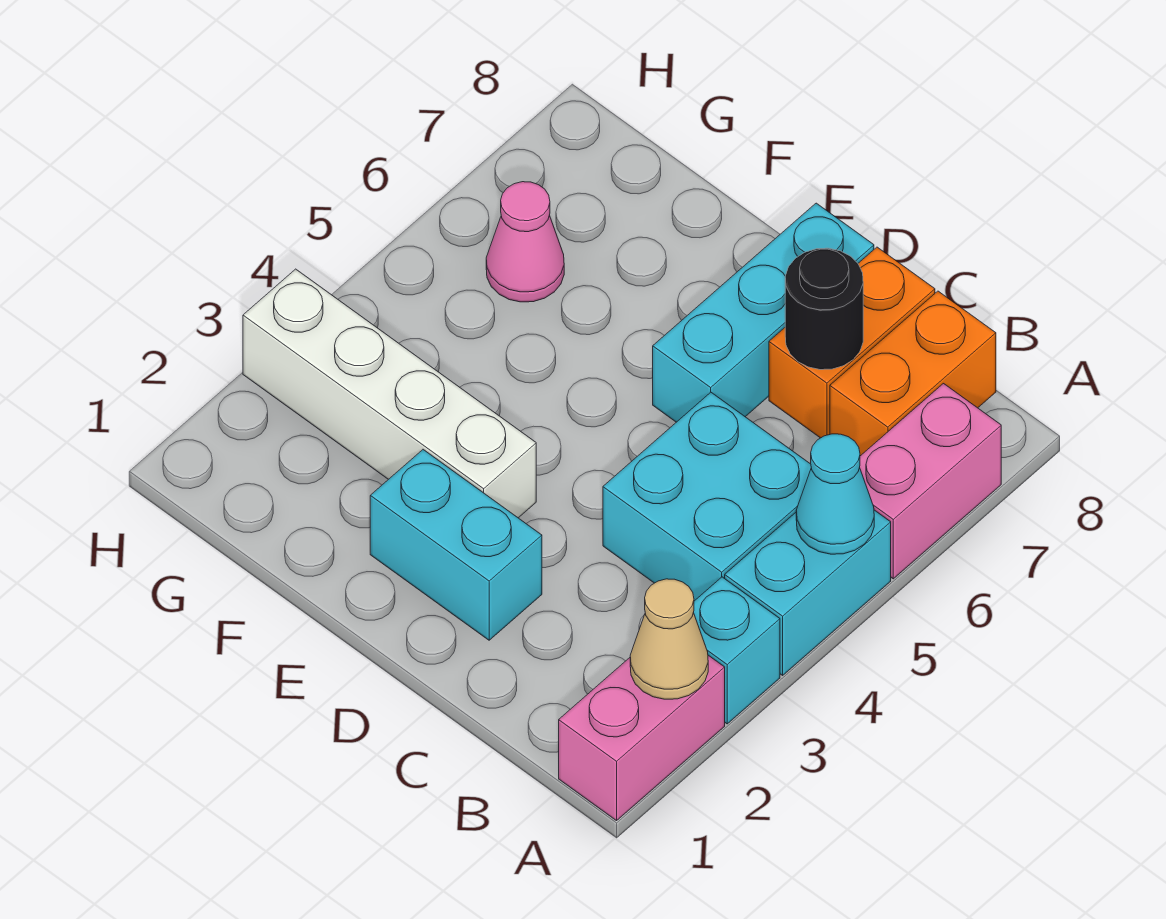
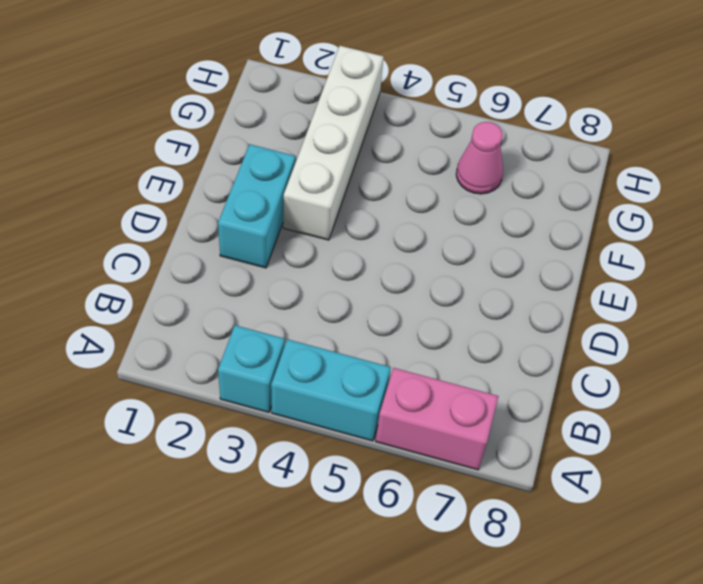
none -> pink brick A1:A2 level 1
none -> cyan brick B4:C5 level 1
none -> orange brick B7:B8 level 1

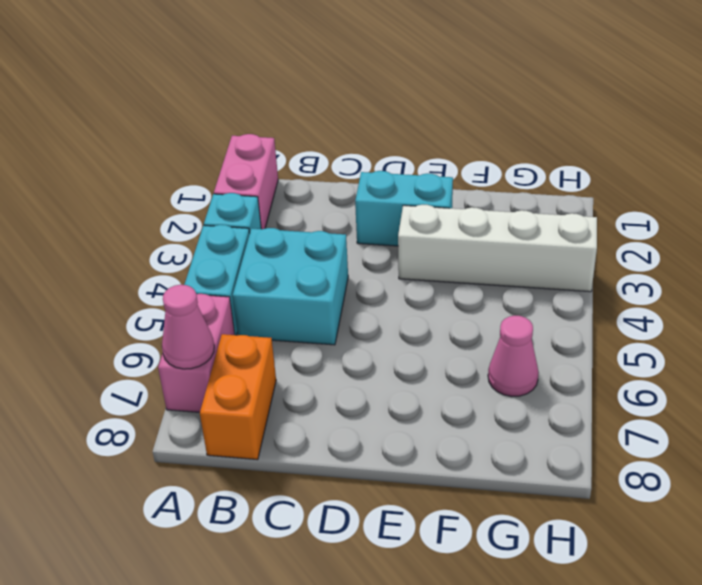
pink cone A7 level 2 -> none
none -> orange brick C7:C8 level 1
none -> cyan brick D6:D8 level 1
none -> tan cone A2 level 2

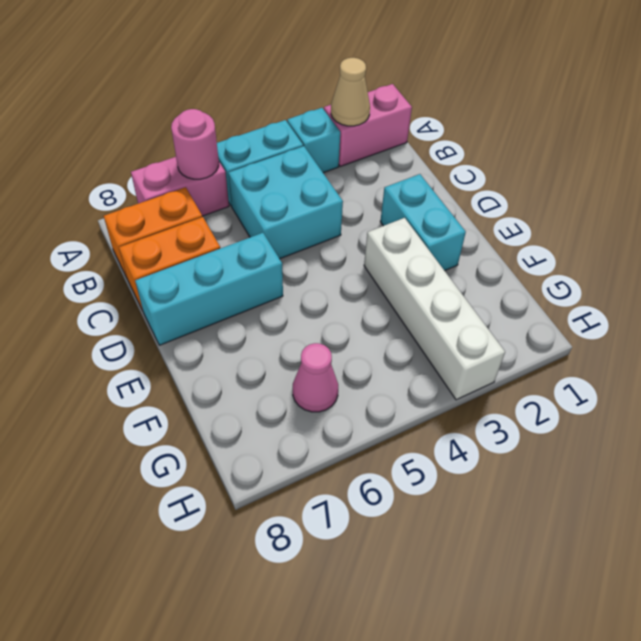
pink round brick A6 level 2 -> none
none -> cyan cone A5 level 2
none -> black round brick C7 level 2

